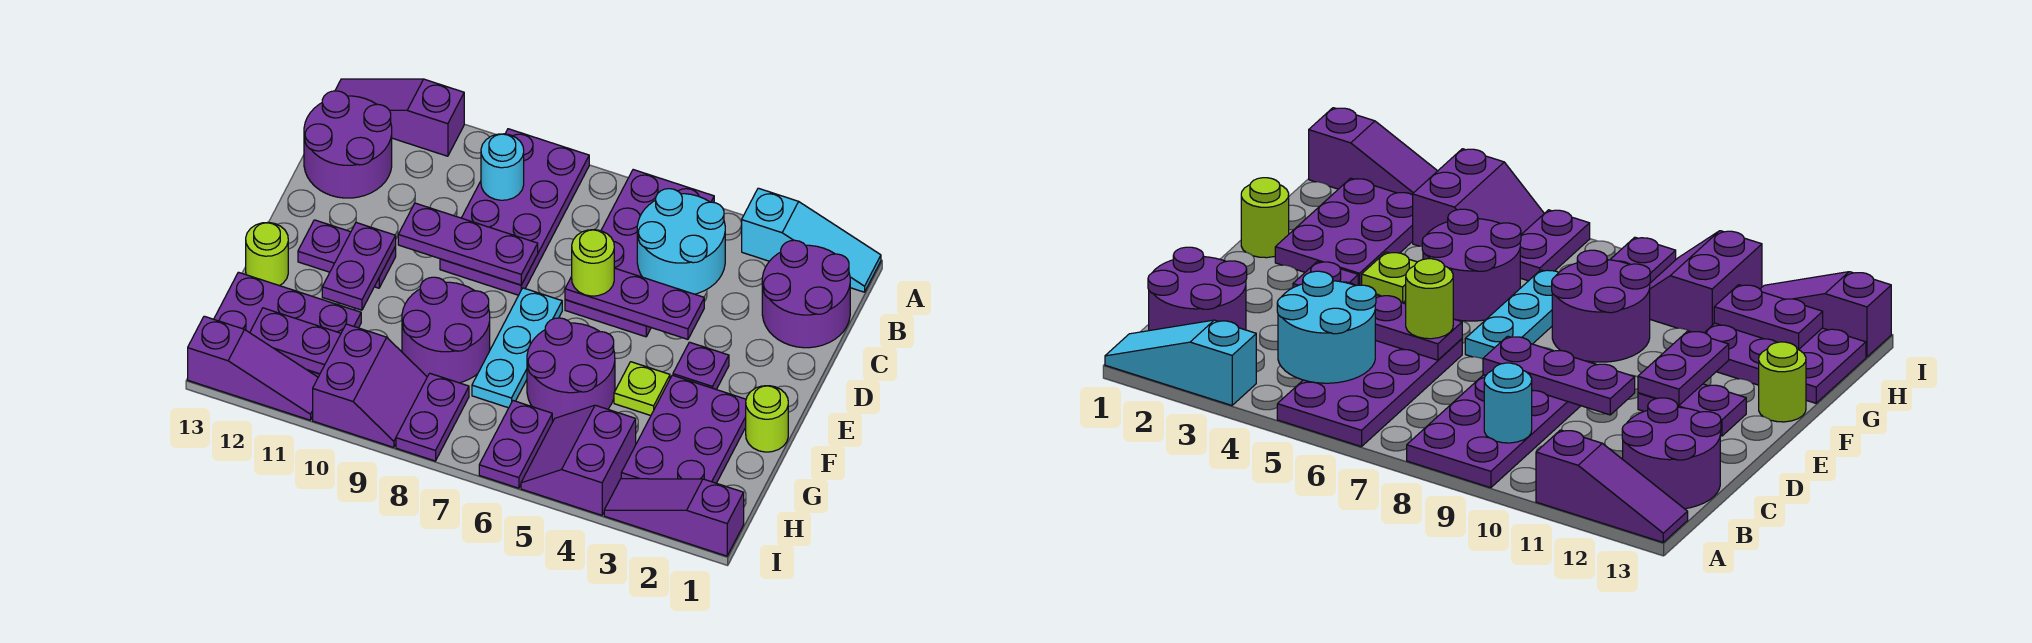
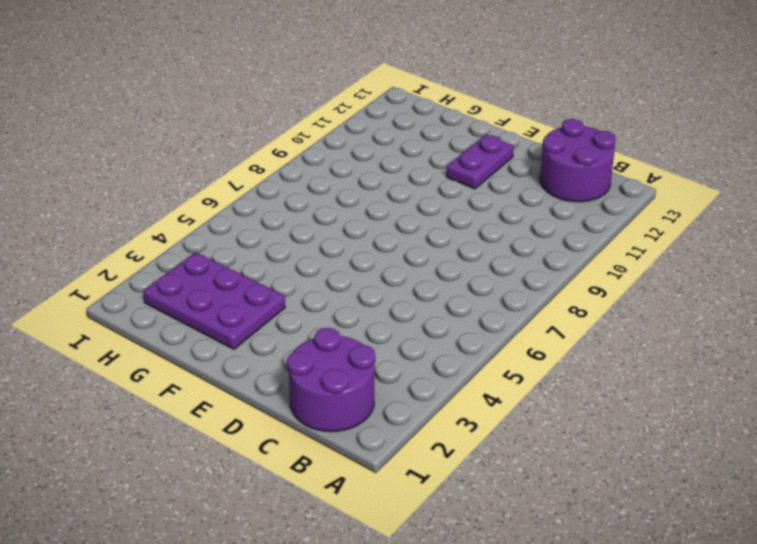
none -> cyan slope A1:A3 level 1 top 3
none -> purple plate A5:D6 level 1
none -> purple plate A8:D9 level 1

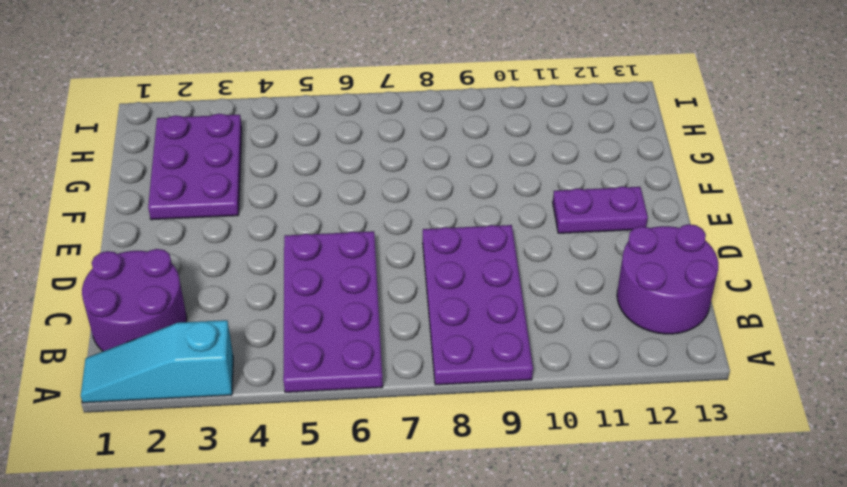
none -> purple slope A11:A13 level 1 top 11
none -> purple plate E3 level 1
none -> cyan plate E7:G7 level 1

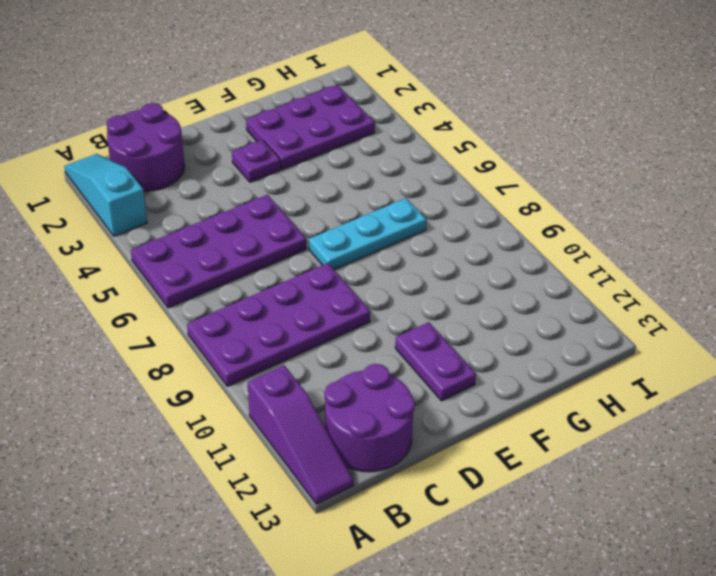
none -> lime round brick F1 level 1
none -> lime plate F4 level 1
none -> purple round brick F5:G6 level 1

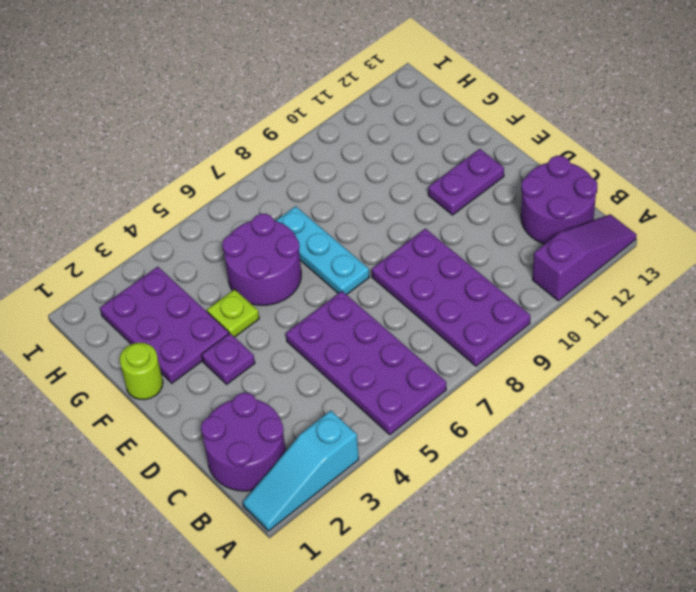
none -> purple round brick F8:G9 level 1
none -> lime round brick F13 level 1
none -> purple plate G11:H13 level 1

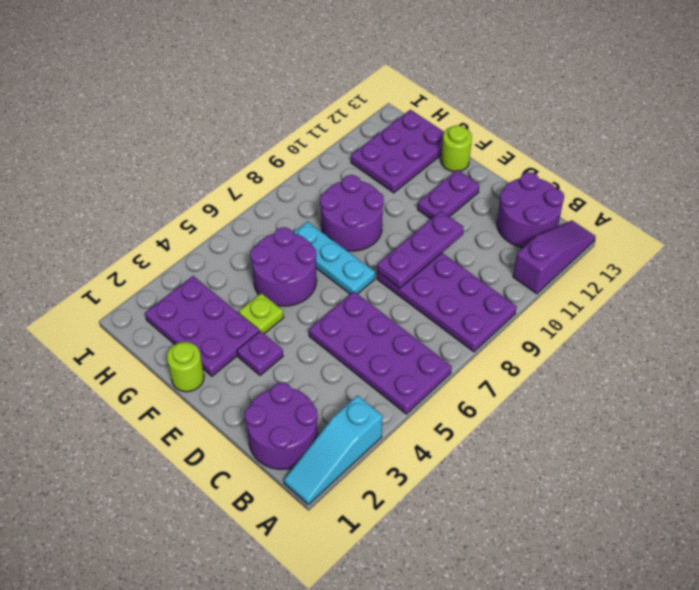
none -> purple slope H4:I5 level 1 top 4
none -> purple plate H6:I6 level 1
none -> purple plate H8:I8 level 1

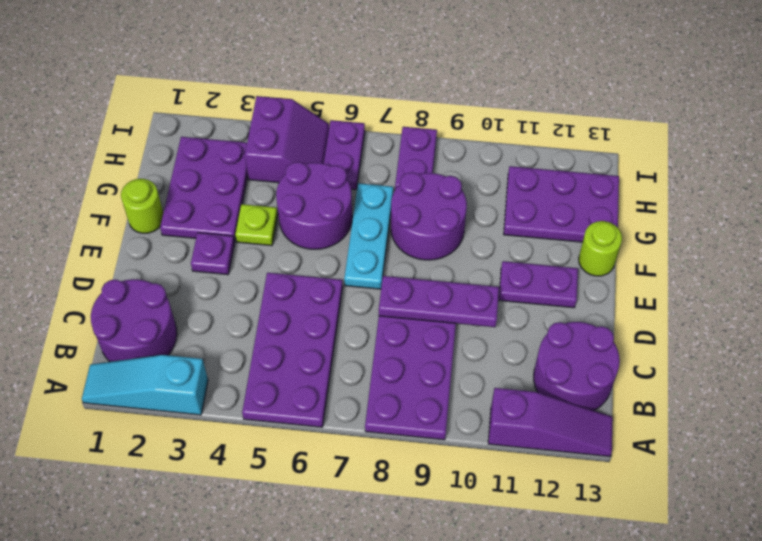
none -> purple slope H9:I10 level 1 top 10
none -> purple slope I1:I3 level 1 top 1
none -> purple slope I11:I13 level 1 top 13

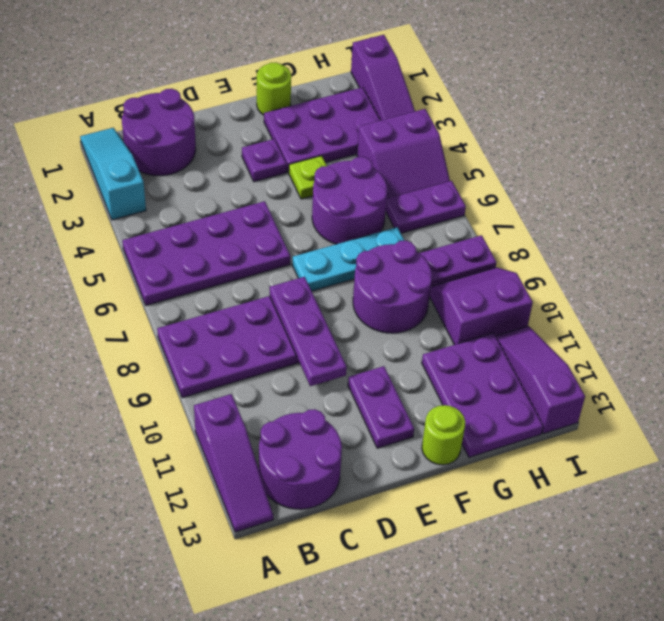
none -> cyan round brick B4:C5 level 2
none -> cyan round brick B9 level 2
none -> purple plate D4:D6 level 2

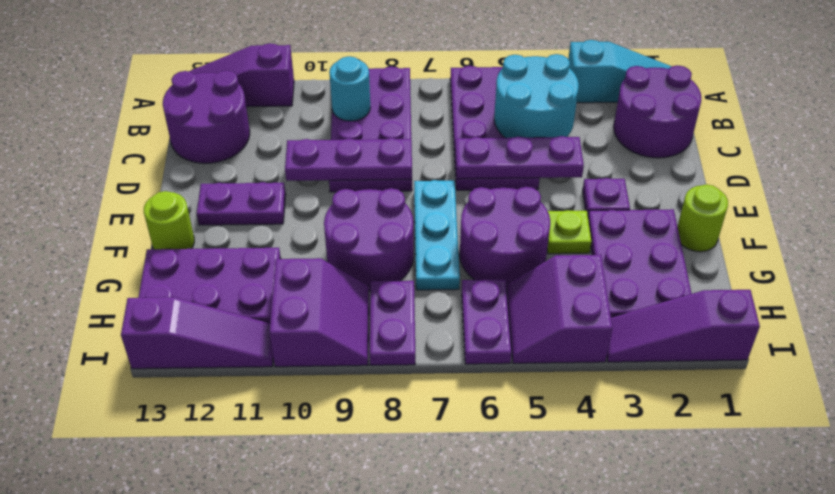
none -> purple plate E11:F11 level 2
none -> purple plate H11:H12 level 2
none -> lime round brick D6 level 3

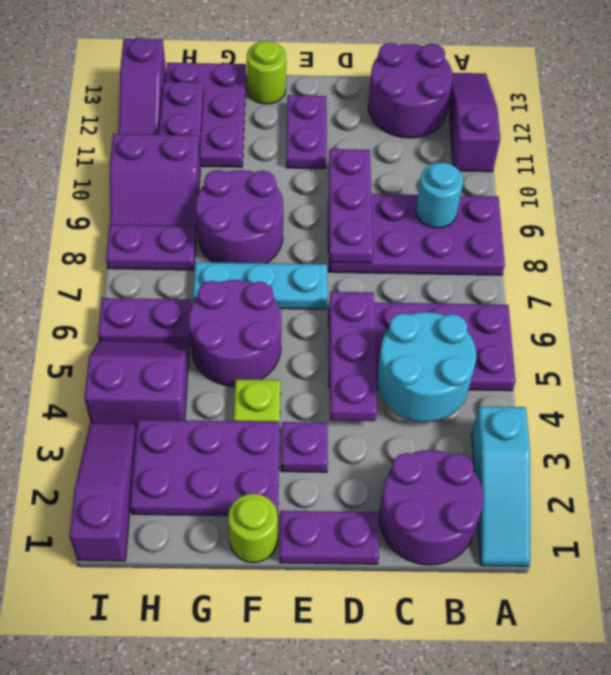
purple plate D1:E1 level 1 -> purple plate E11:F11 level 2
none -> lime round brick D6 level 3

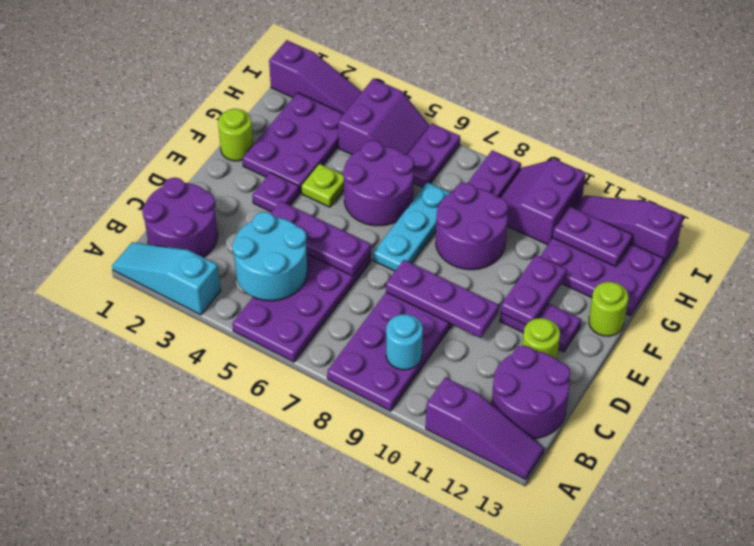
lime round brick D12 level 1 -> lime round brick D6 level 3

